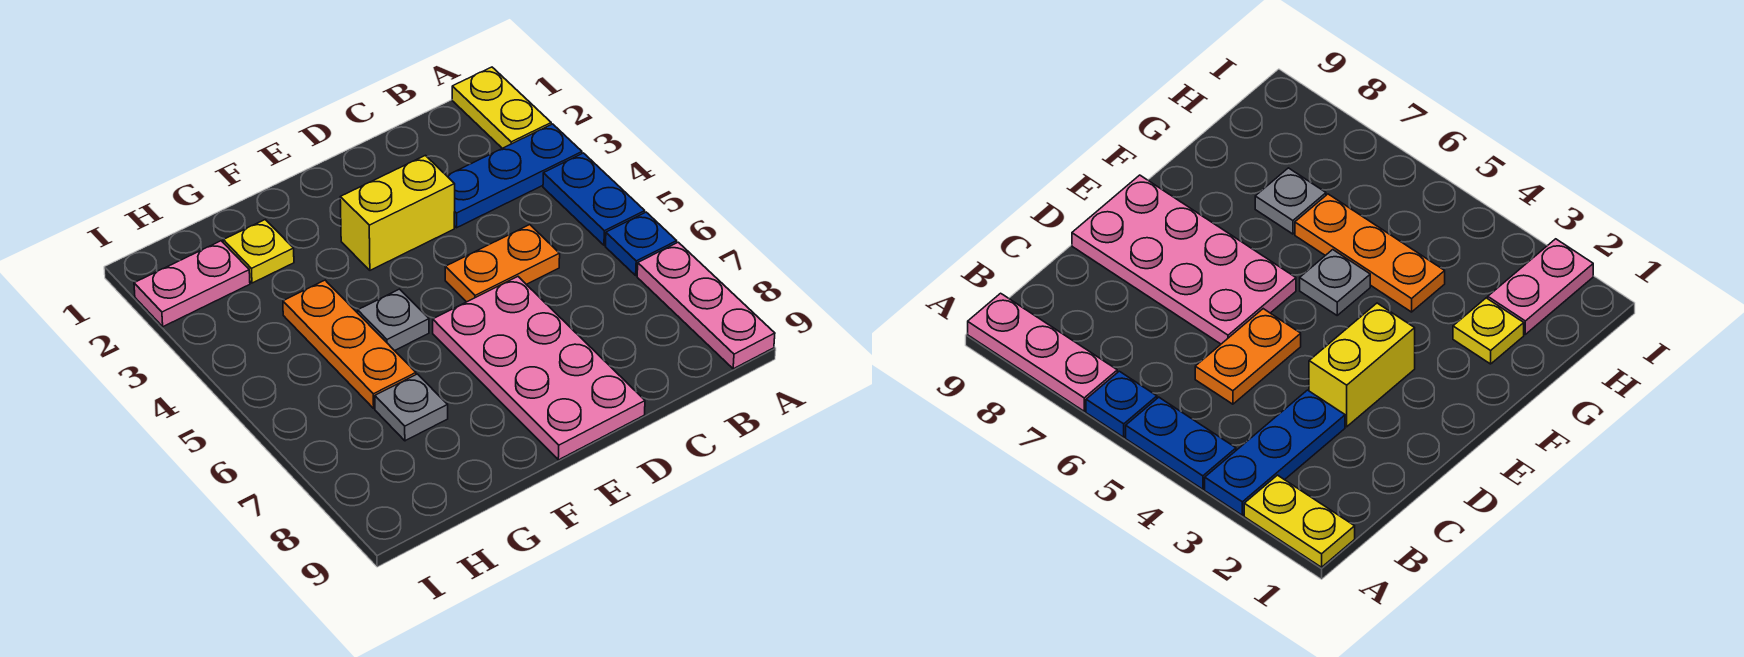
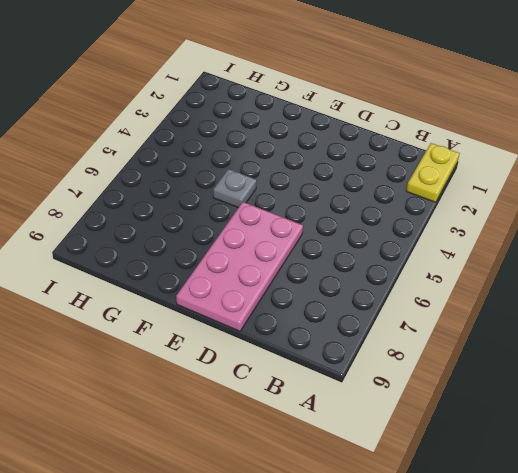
none -> blue plate A3:C3 level 1
none -> blue plate A4:A5 level 1
none -> blue plate A6 level 1

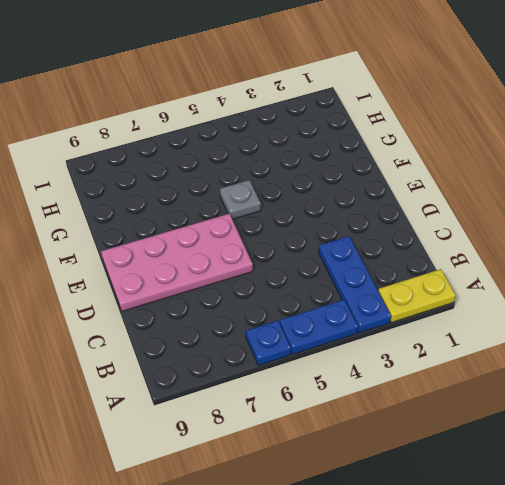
none -> pink plate A7:A9 level 1
none -> orange plate C5:D5 level 1
none -> yellow brick D3:E3 level 1

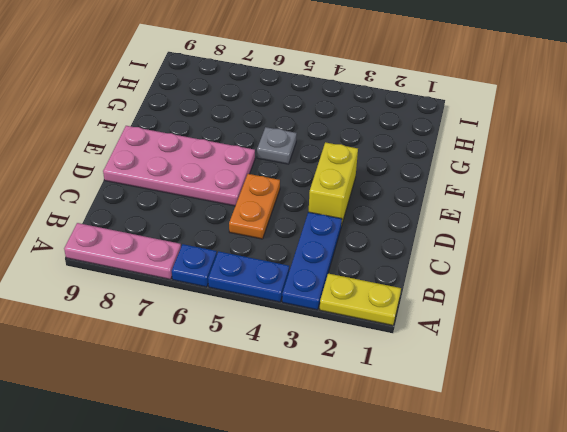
none -> yellow plate G2 level 1
none -> orange plate G4:G6 level 1
none -> grey plate G7 level 1

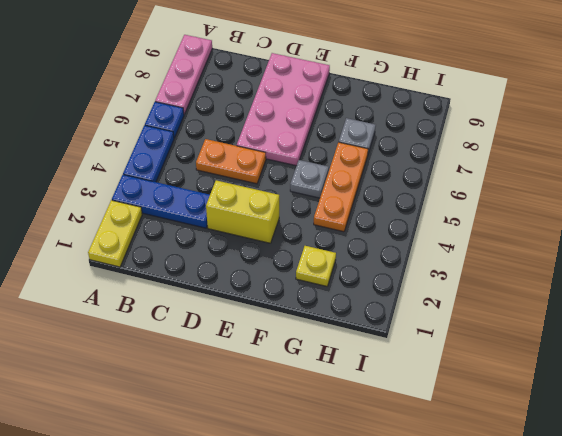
none -> pink plate H2:I2 level 1

